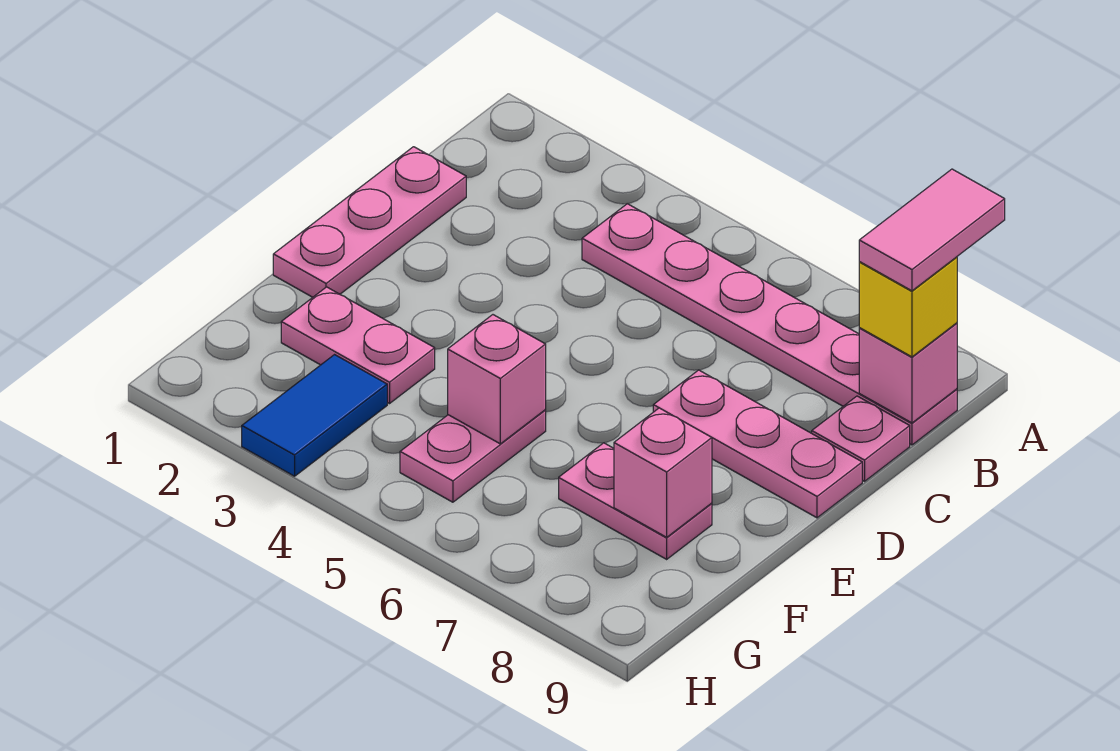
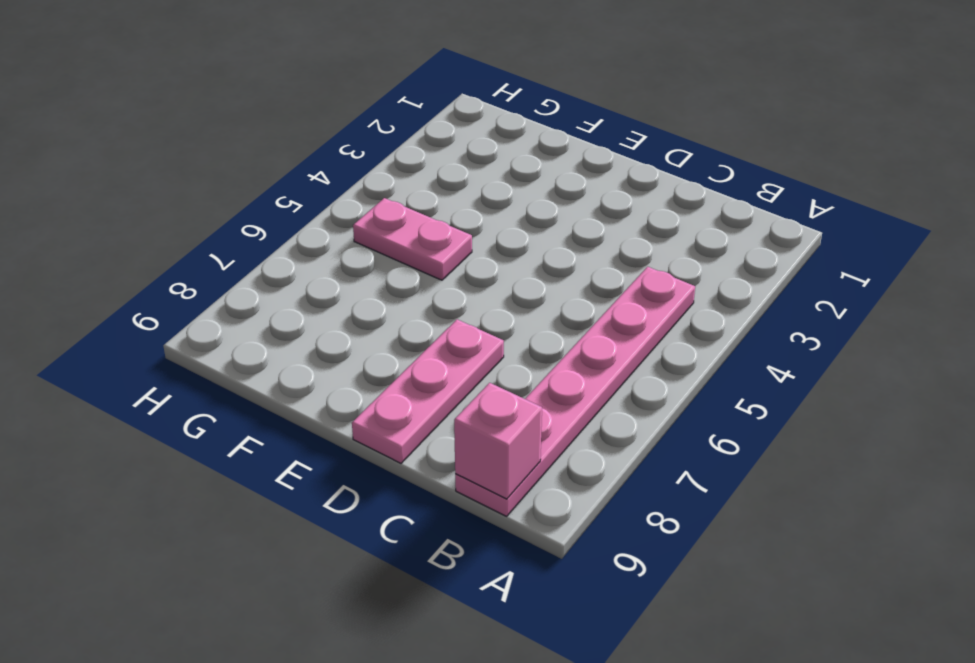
none -> pink plate C1:E1 level 1
none -> pink plate C9 level 1
none -> pink plate F2:F3 level 1

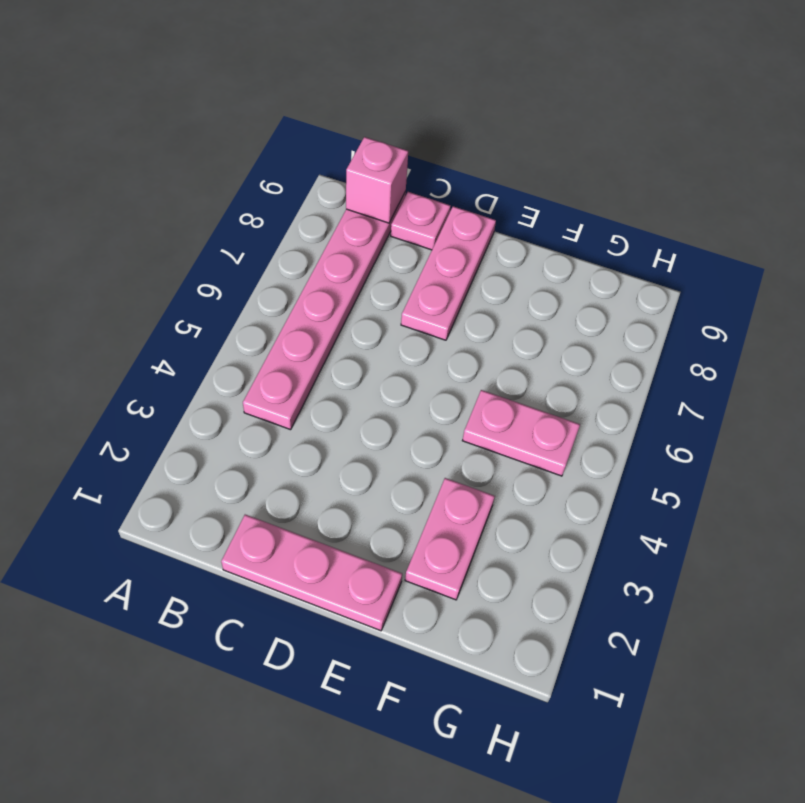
none -> pink plate F7:F8 level 1
none -> blue tile G3:H3 level 1
none -> pink brick F5 level 2

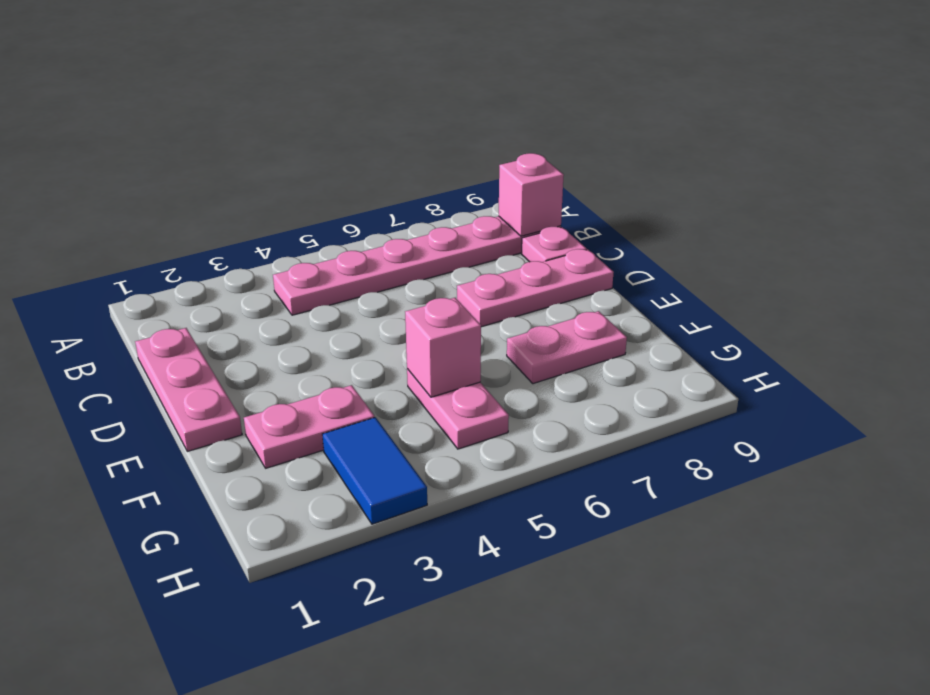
none -> pink brick F8 level 2
none -> yellow brick B9 level 3
none -> pink tile A9:B9 level 4

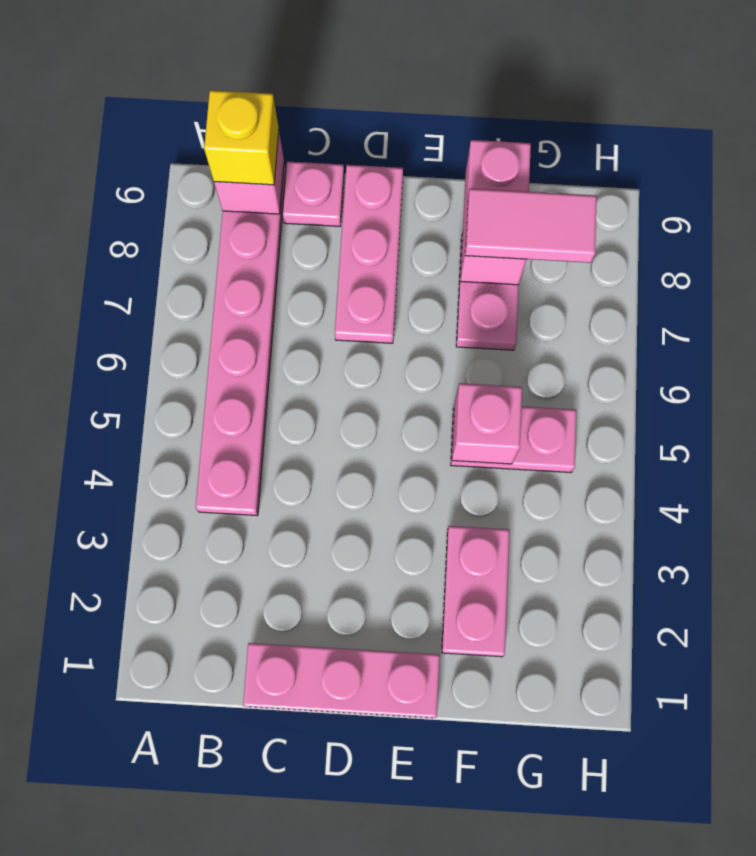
pink brick F8:F9 level 2 -> pink brick F8 level 2
pink tile F8:G8 level 3 -> pink tile A9:B9 level 4
none -> blue tile G3:H3 level 1

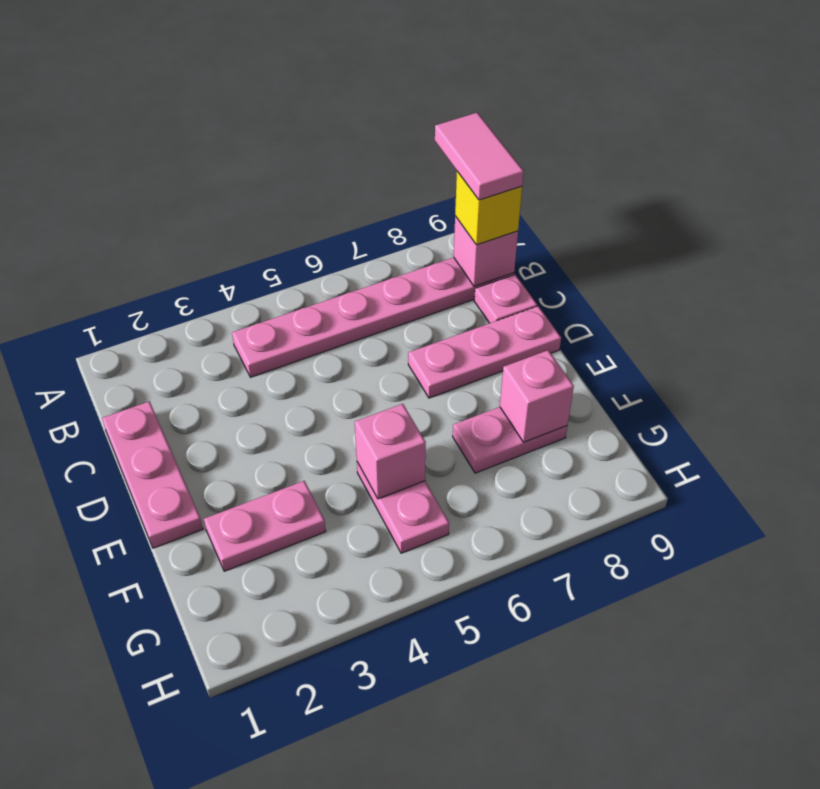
none -> blue tile G3:H3 level 1

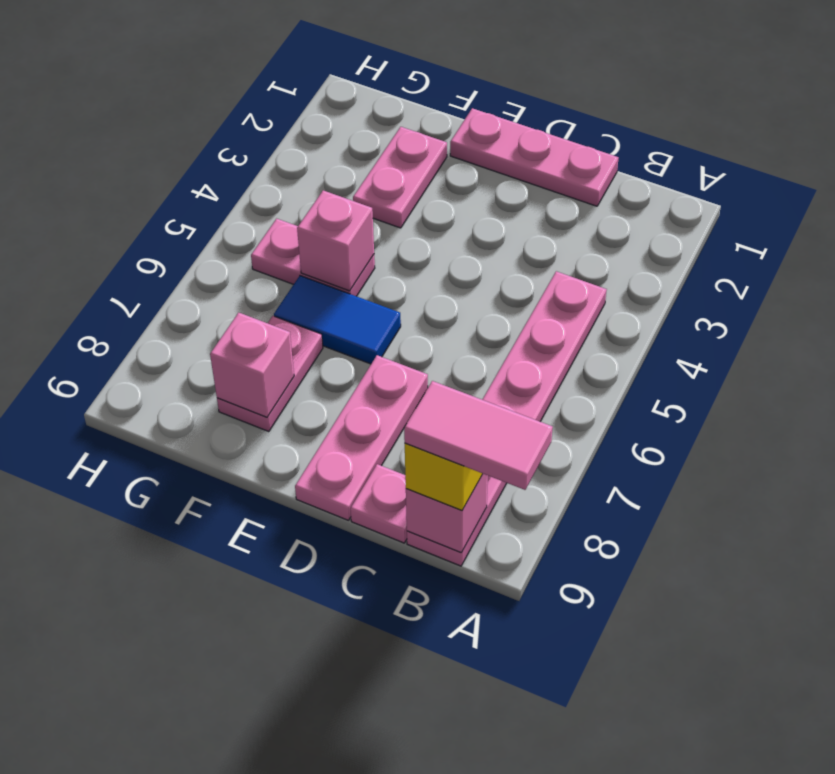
blue tile E6:F6 level 1 -> blue tile G3:H3 level 1

